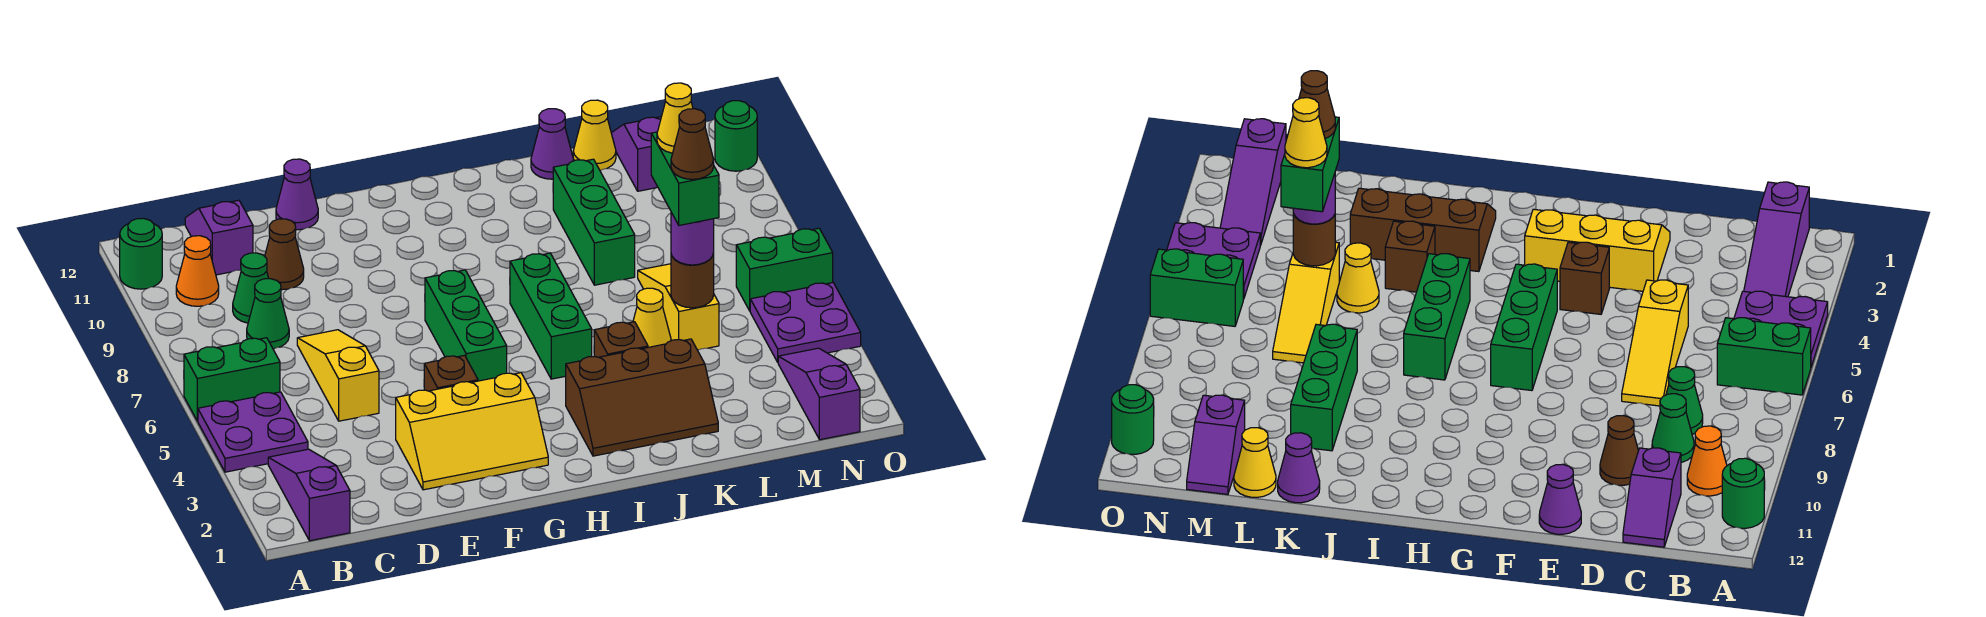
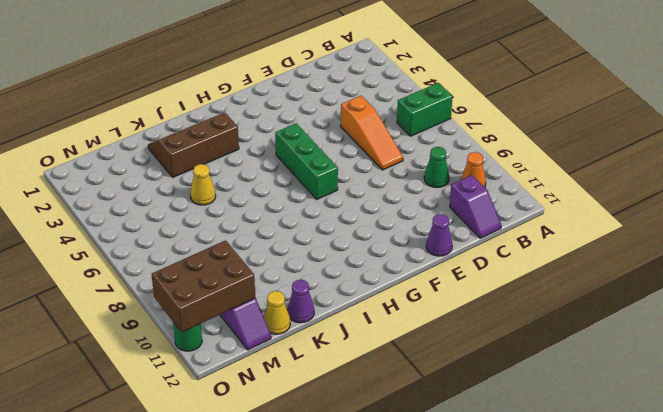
orange slope D5:D7 level 1 top 5 -> yellow slope D5:D7 level 1 top 5
brown brick M10:O11 level 2 -> none
none -> purple plate A4:B5 level 1
none -> green round brick A11 level 1
none -> purple slope B1:B3 level 1 top 1
none -> green cone C8 level 1

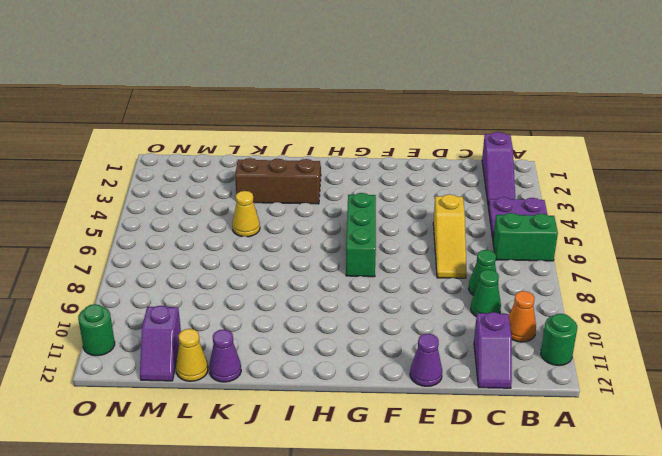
none -> brown cone D10 level 1
none -> yellow slope E2:G3 level 1 top 3
none -> brown brick F4 level 1
none -> green brick I5:I7 level 1

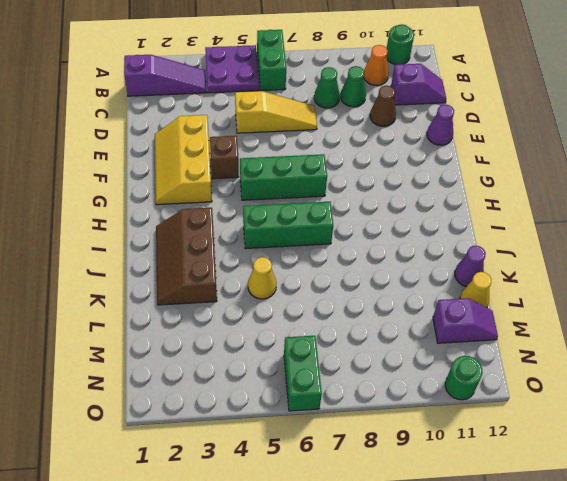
none -> brown brick J4 level 1
none -> green brick K8:K10 level 1
none -> yellow slope L5:L7 level 1 top 5
none -> purple slope N1:N3 level 1 top 1

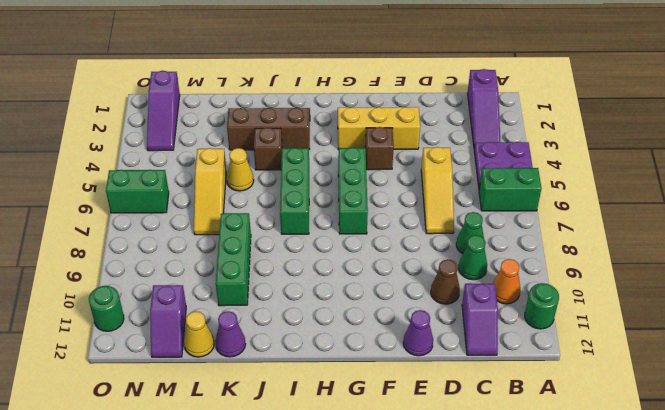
none -> purple plate N4:O5 level 1
none -> brown round brick L5 level 2
none -> purple round brick L5 level 3
none -> green brick L5:L6 level 4

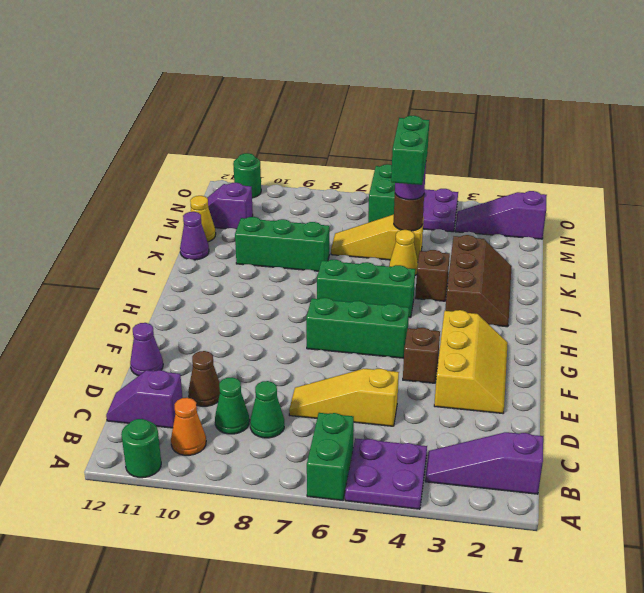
green brick K5:L5 level 4 -> green brick L5:L6 level 4
none -> brown cone L5 level 5
none -> yellow cone L6 level 5

